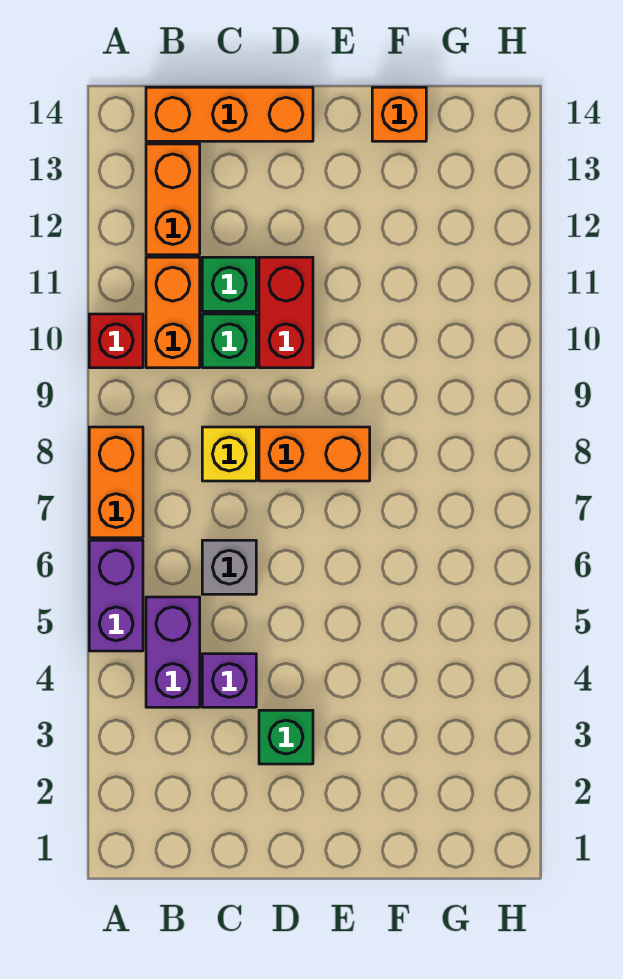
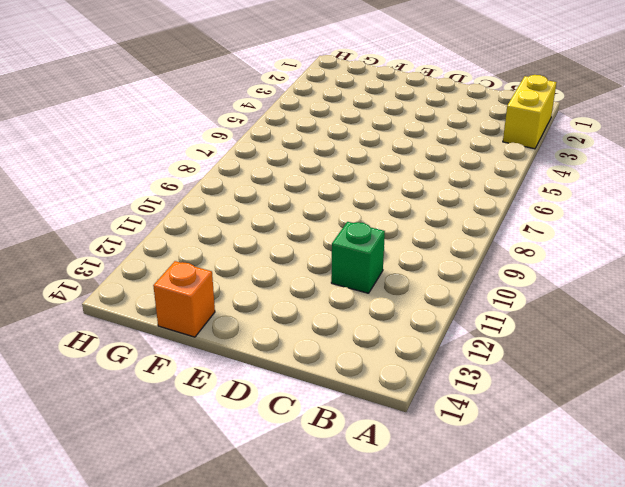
yellow brick A2:A3 level 1 -> none
none -> purple brick A5:A6 level 1
none -> orange brick A7:A8 level 1
none -> red brick A10 level 1

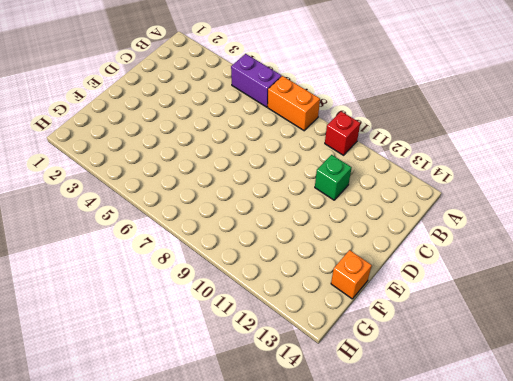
none -> purple brick B4:B5 level 1
none -> orange brick B10:B11 level 1
none -> orange brick B12:B13 level 1

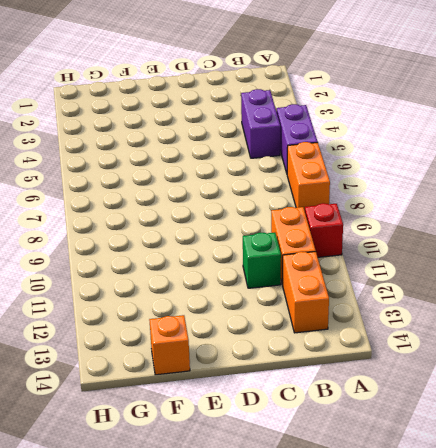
none -> orange brick B14:D14 level 1
none -> purple brick C4 level 1
none -> grey brick C6 level 1

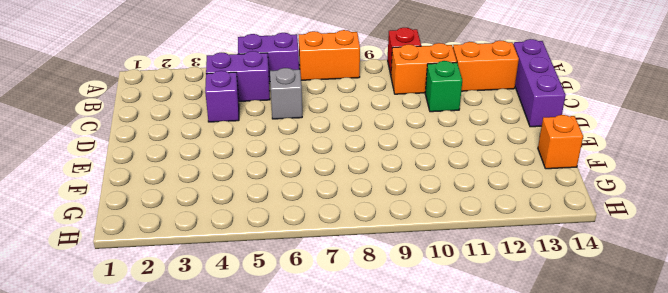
purple brick B14:D14 level 1 -> orange brick B14:D14 level 1
none -> yellow brick C8 level 1
none -> green brick C10 level 1
none -> green brick D3 level 1

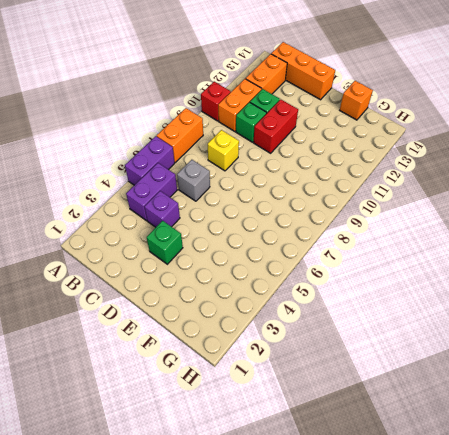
none -> orange brick D8:E8 level 1

